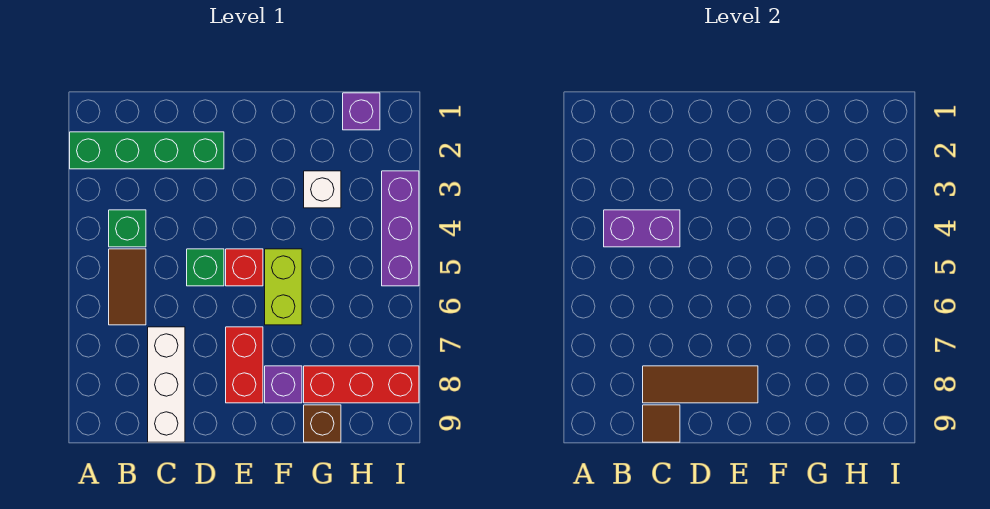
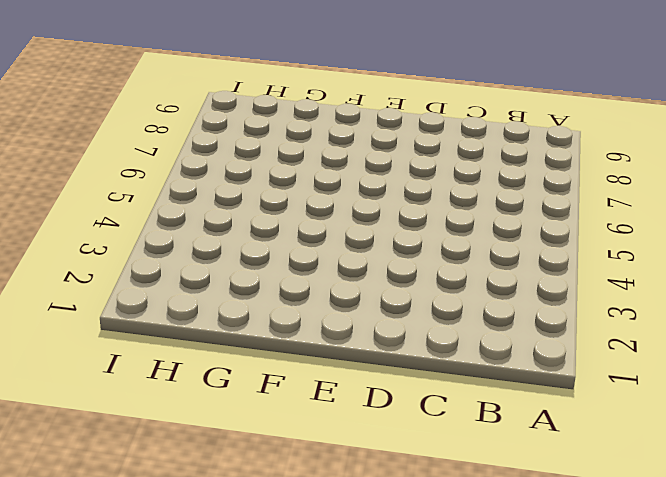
none -> green brick A2:D2 level 1
none -> green brick B4 level 1
none -> brown tile B5:B6 level 1

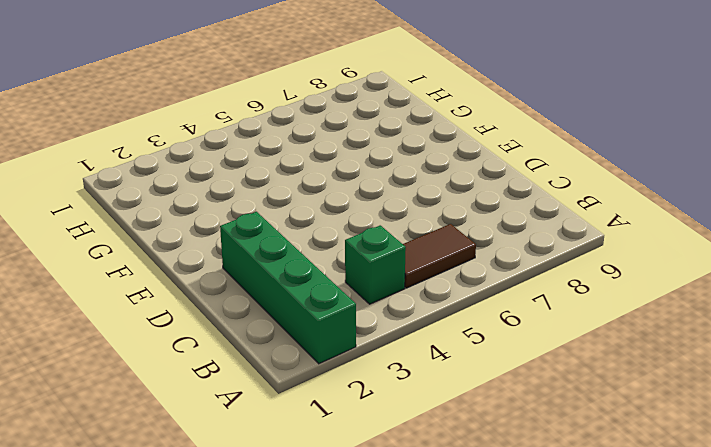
none -> white brick C7:C9 level 1
none -> green brick D5 level 1
none -> red brick E5 level 1

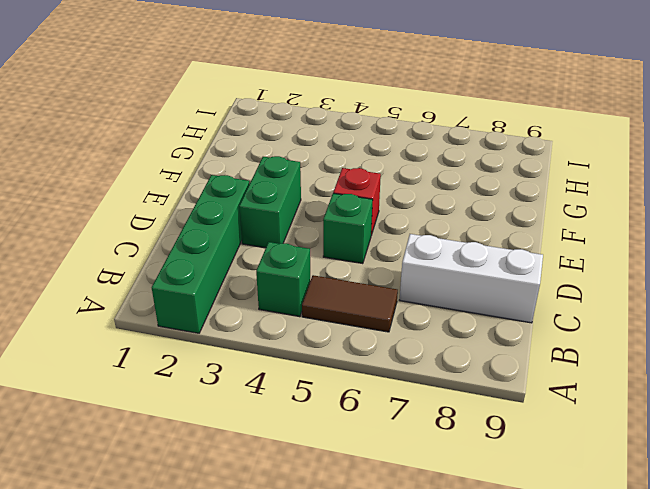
green brick D3:E3 level 1 -> none
none -> red brick E7:E8 level 1
none -> lime brick F5:F6 level 1
none -> purple brick F8 level 1

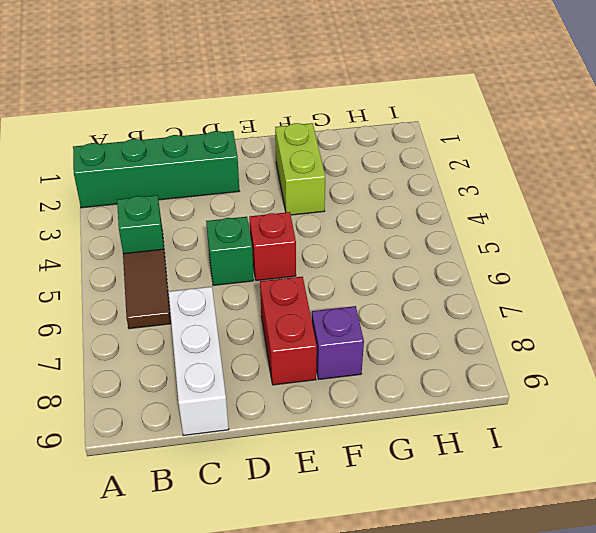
lime brick F2:F3 level 1 -> lime brick F5:F6 level 1
none -> white brick G3 level 1
none -> red brick G8:I8 level 1
none -> brown brick G9 level 1

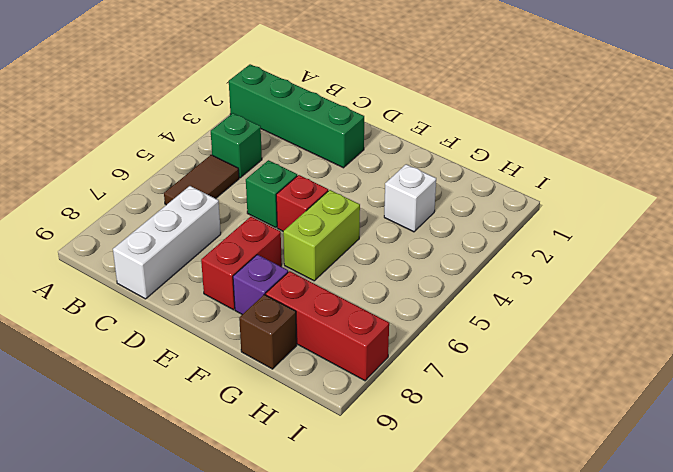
none -> purple brick H1 level 1
none -> purple brick I3:I5 level 1
none -> purple brick B4:C4 level 2

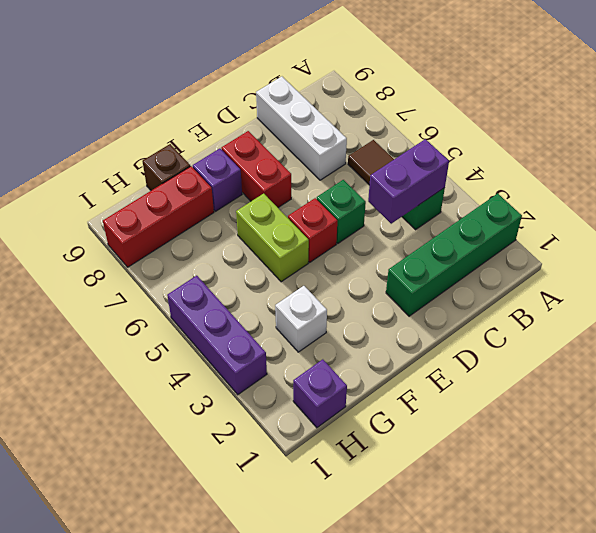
none -> brown tile C8:E8 level 2
none -> brown tile C9 level 2

